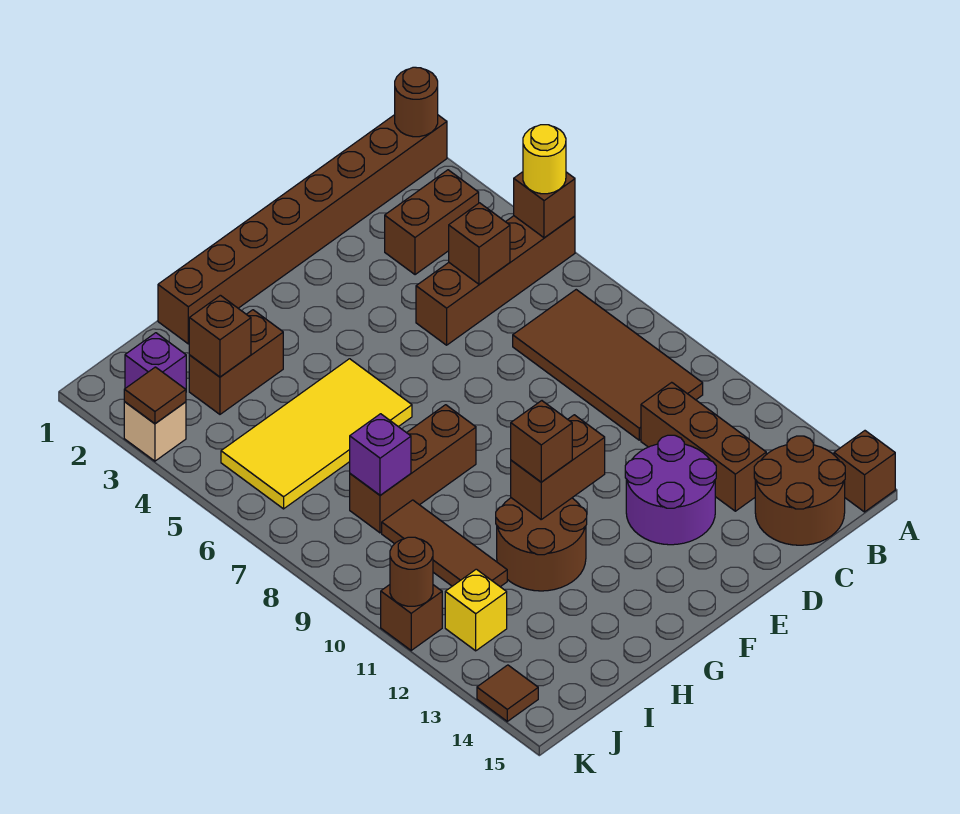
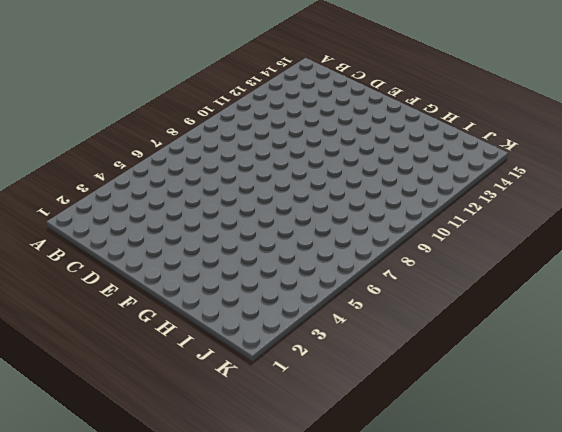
none -> brown brick A1:H1 level 1
none -> brown brick A5:D5 level 1
none -> brown brick A15 level 1

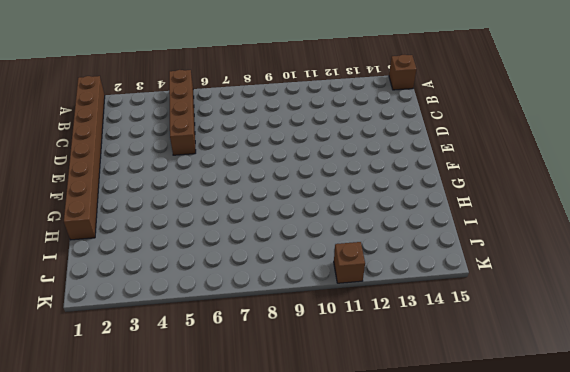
none -> brown brick B3:C3 level 1
none -> brown tile B7:C10 level 1
none -> brown round brick B14:C15 level 1

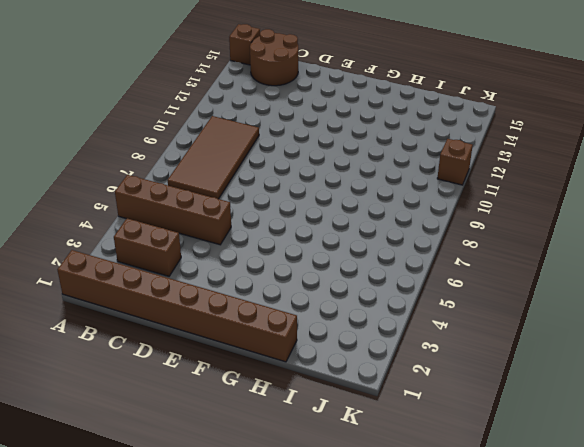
none -> brown brick C11:C13 level 1
none -> purple round brick D12:E13 level 1
none -> yellow tile G5:J6 level 1

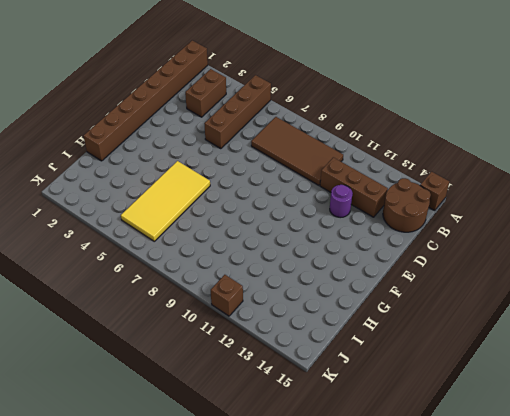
purple round brick D12 level 1 -> purple round brick D12:E13 level 1
none -> brown brick G8:I8 level 1
none -> brown round brick G11:H12 level 1
none -> brown brick H3:I3 level 1

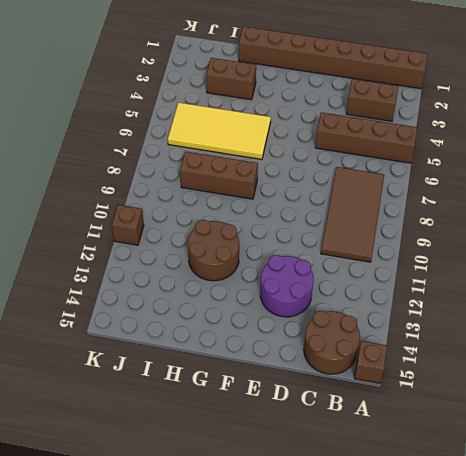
none -> brown brick C11:C13 level 1
none -> brown tile I9:I11 level 1
none -> purple brick J2 level 1

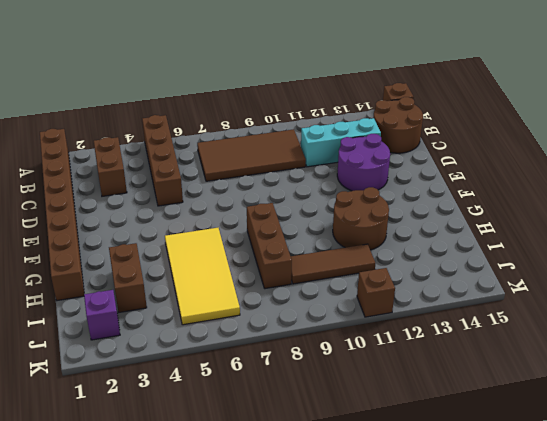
cyan brick C11:C13 level 1 -> brown brick C11:C13 level 1
none -> yellow brick J12 level 1
none -> tan brick K3 level 1
none -> brown tile K14 level 1

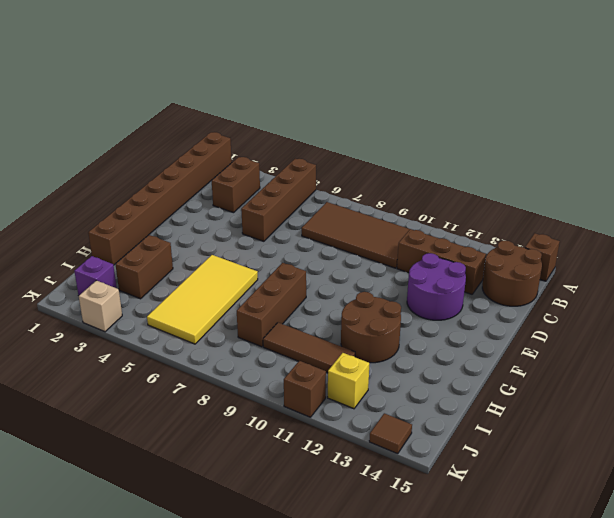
none -> brown round brick A1 level 2
none -> brown brick A5 level 2
none -> brown brick C5 level 2

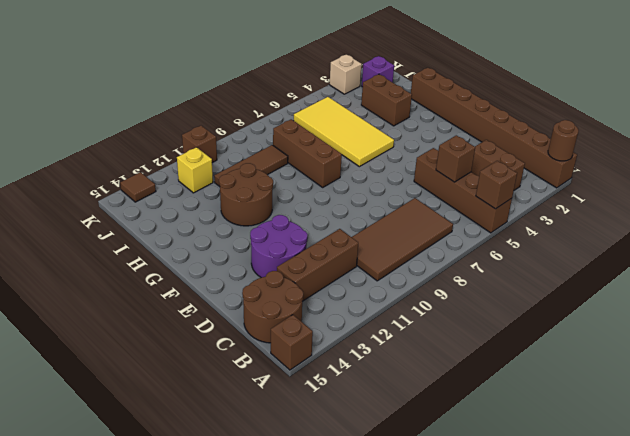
none -> brown brick F11:G11 level 2
none -> brown brick I3 level 2
none -> purple brick I8 level 2

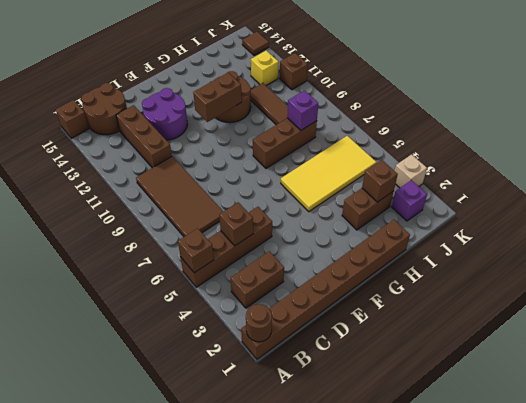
none -> brown tile K3 level 2
none -> brown round brick K11 level 2
none -> yellow round brick A5 level 3

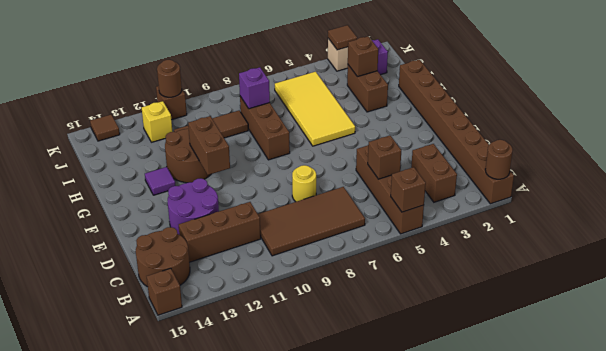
yellow round brick D8 level 1 -> yellow round brick A5 level 3
purple tile G13 level 1 -> none
none -> brown brick G11 level 3

